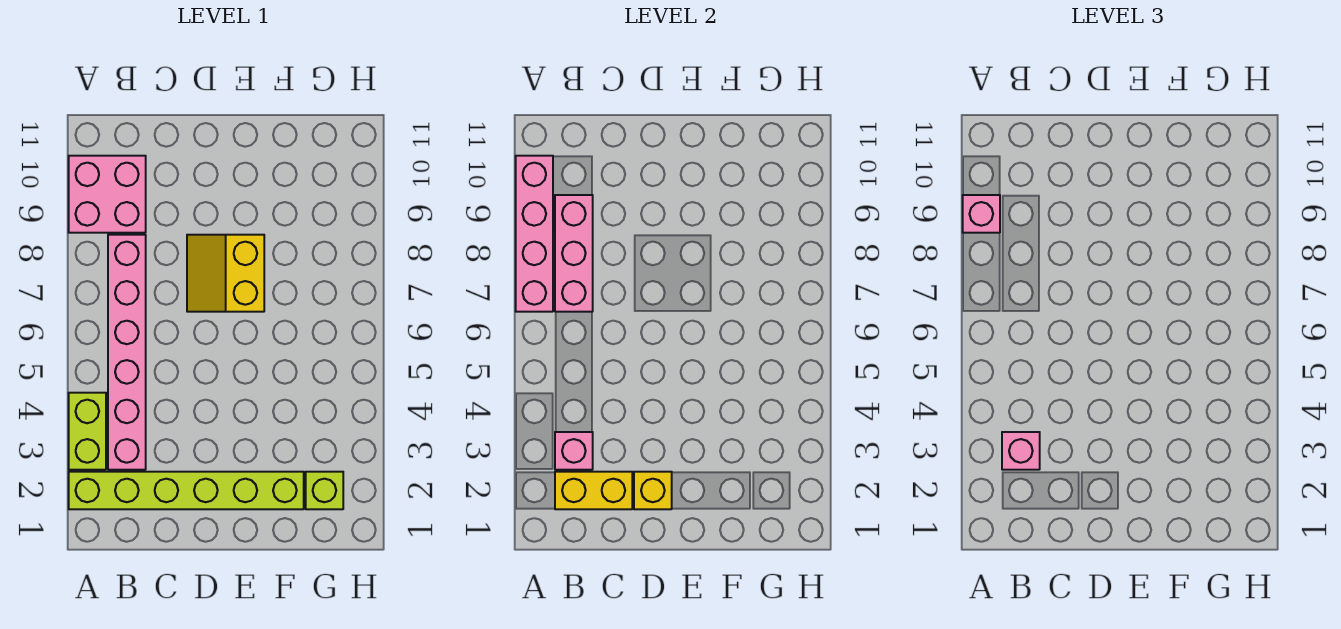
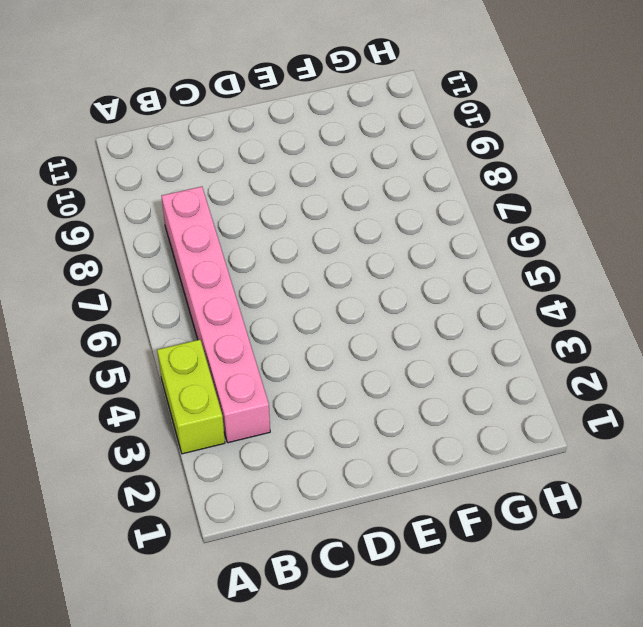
none -> lime brick A2:F2 level 1
none -> pink brick A9:B10 level 1
none -> yellow slope D7:E8 level 1 top E

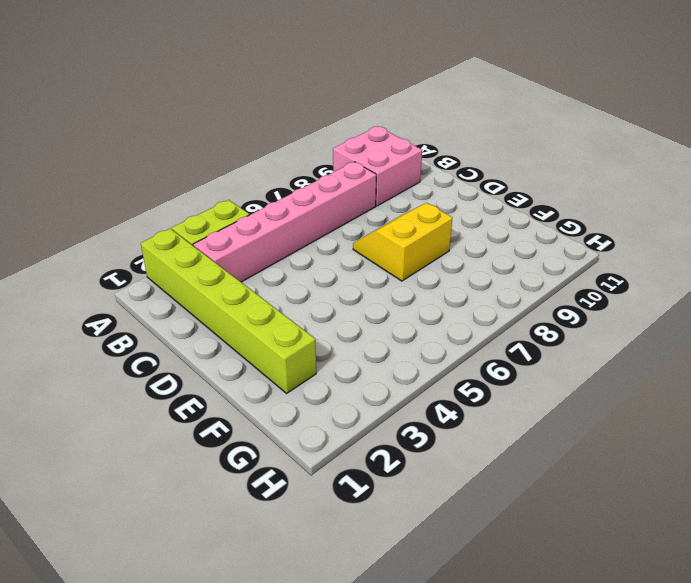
none -> lime brick G2 level 1
none -> pink brick A7:A10 level 2
none -> yellow brick B2:C2 level 2

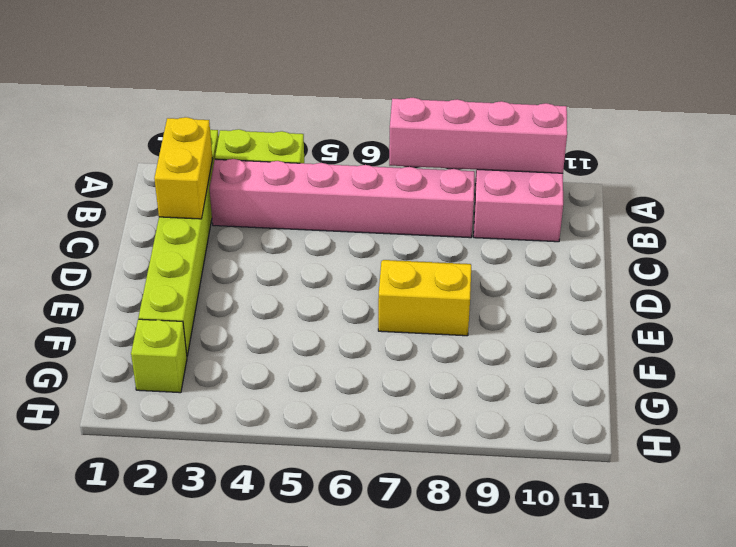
none -> pink brick B3 level 2
none -> pink brick B7:B9 level 2
none -> yellow brick D2 level 2

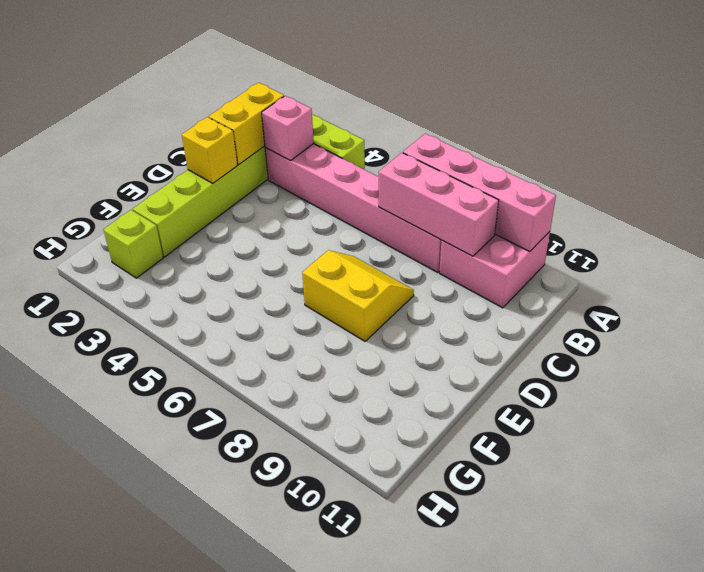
none -> pink brick A9 level 3
none -> pink brick B3 level 3

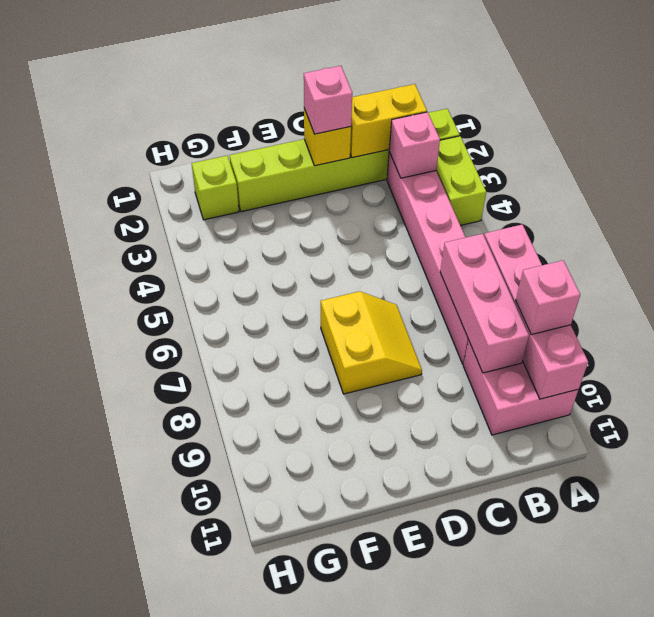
pink brick D2 level 3 -> pink brick B3 level 3

